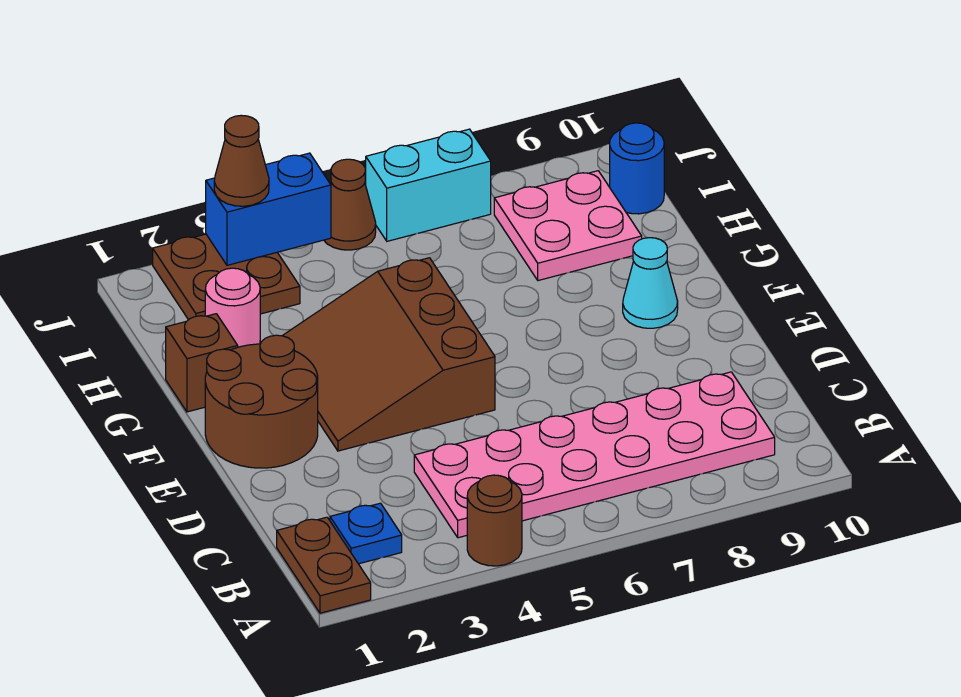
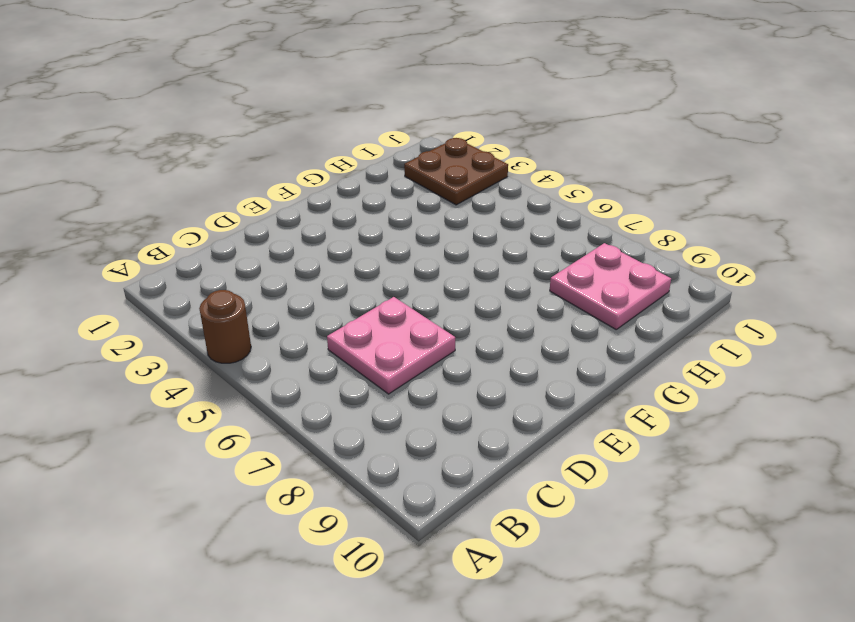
pink plate C6:D7 level 1 -> pink plate B4:C9 level 1
none -> brown plate A1:B1 level 1
none -> blue plate B2 level 1
none -> brown round brick E1:F2 level 1

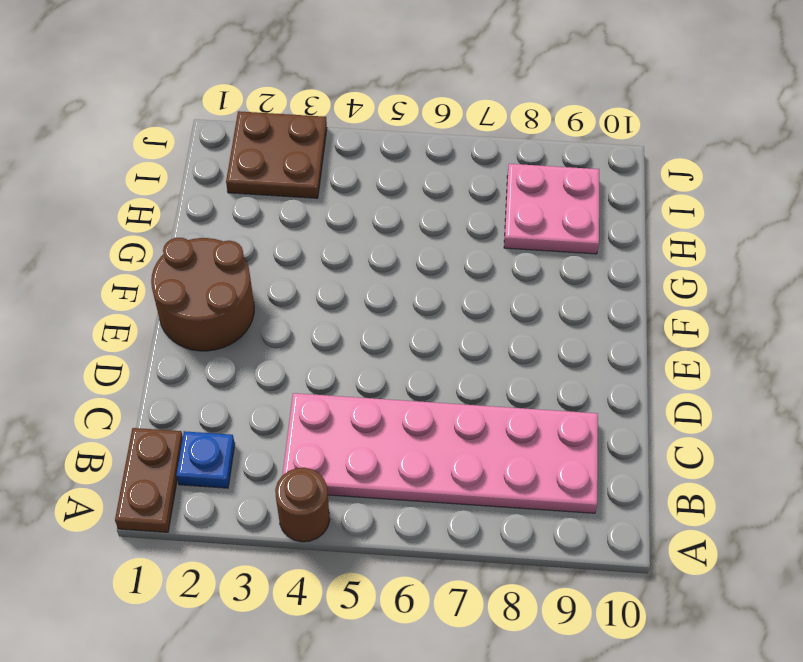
none -> brown slope E3:G5 level 1 top 5
none -> cyan cone F9 level 1
none -> brown brick G1 level 1

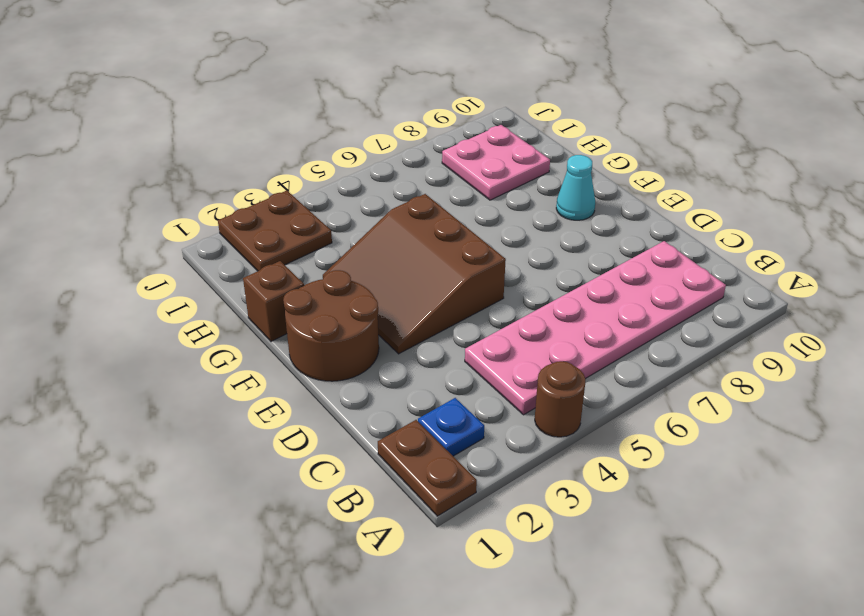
none -> pink round brick H2 level 1
none -> blue round brick I10 level 1
none -> brown cone J5 level 1

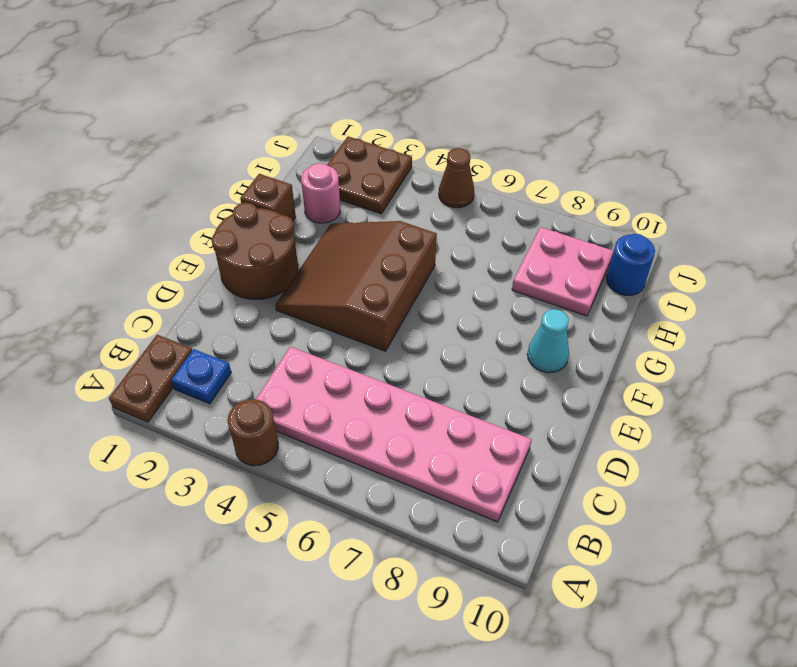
none -> cyan brick J6:J7 level 1
none -> blue brick J3:J4 level 2
none -> brown cone J3 level 3

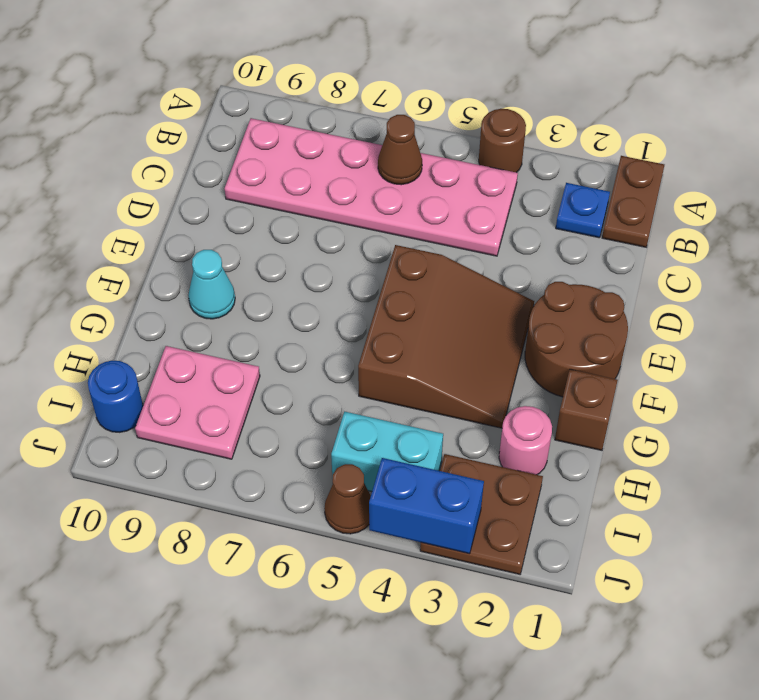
brown cone B6 level 2 -> brown cone J3 level 3
cyan brick I4:I5 level 1 -> cyan brick J6:J7 level 1

